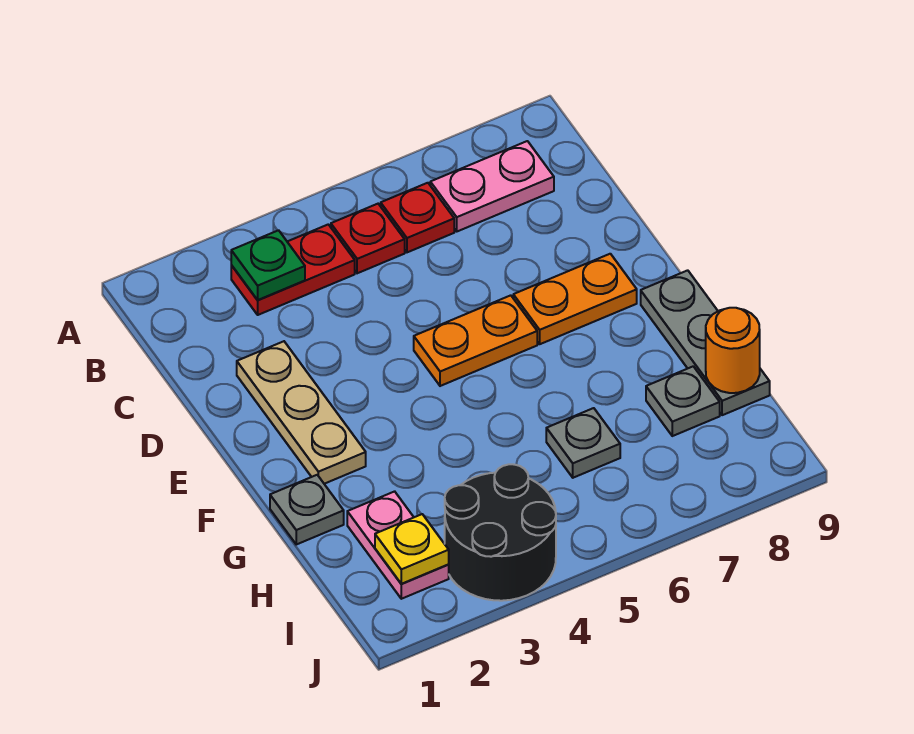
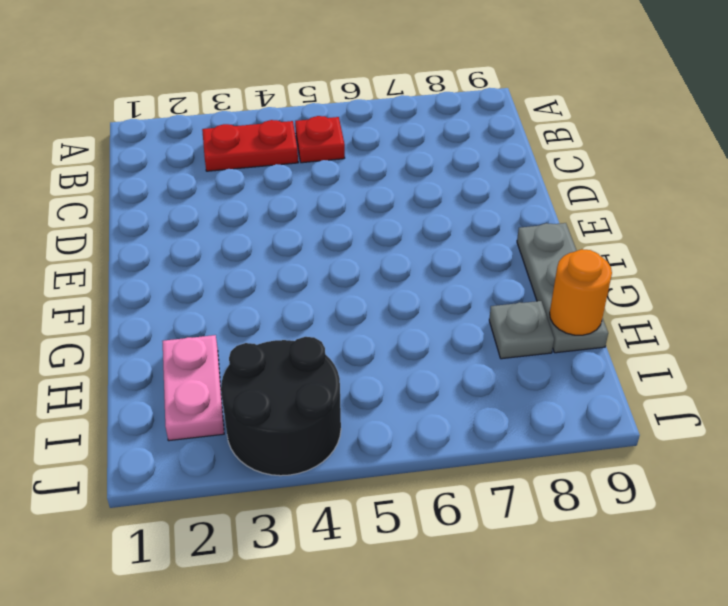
none -> red plate B6 level 1
none -> pink plate B7:B8 level 1
none -> tan plate D2:F2 level 1

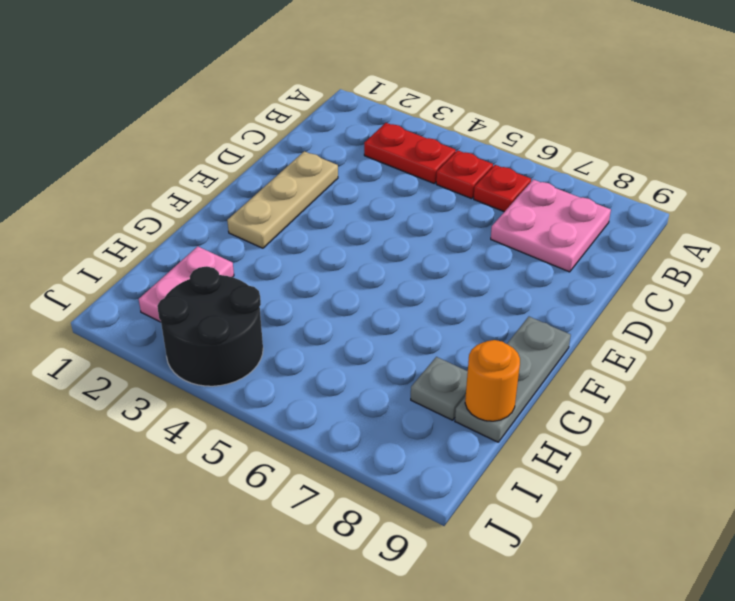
pink plate B7:C8 level 1 -> pink plate B7:B8 level 1
none -> orange plate E5:E6 level 1
none -> orange plate E7:E8 level 1
none -> grey plate G1 level 1

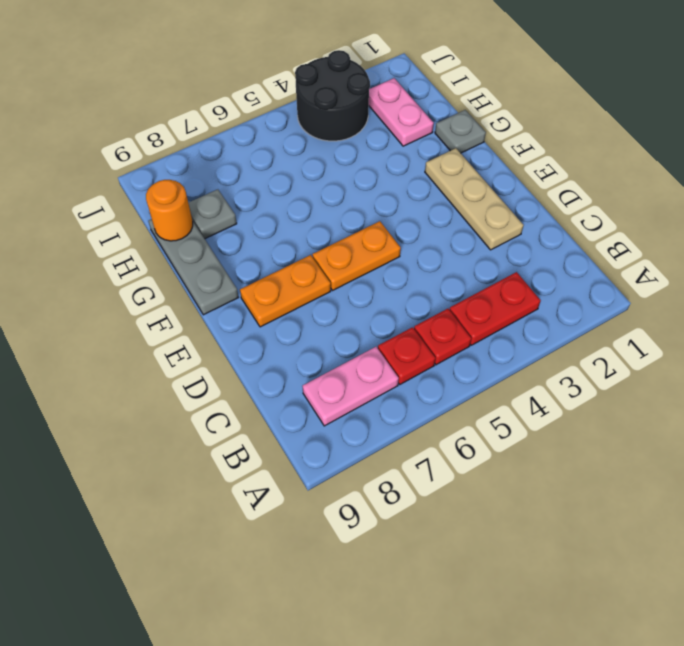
none -> grey plate H6 level 1
none -> green plate B3 level 2
none -> yellow plate I2 level 2

